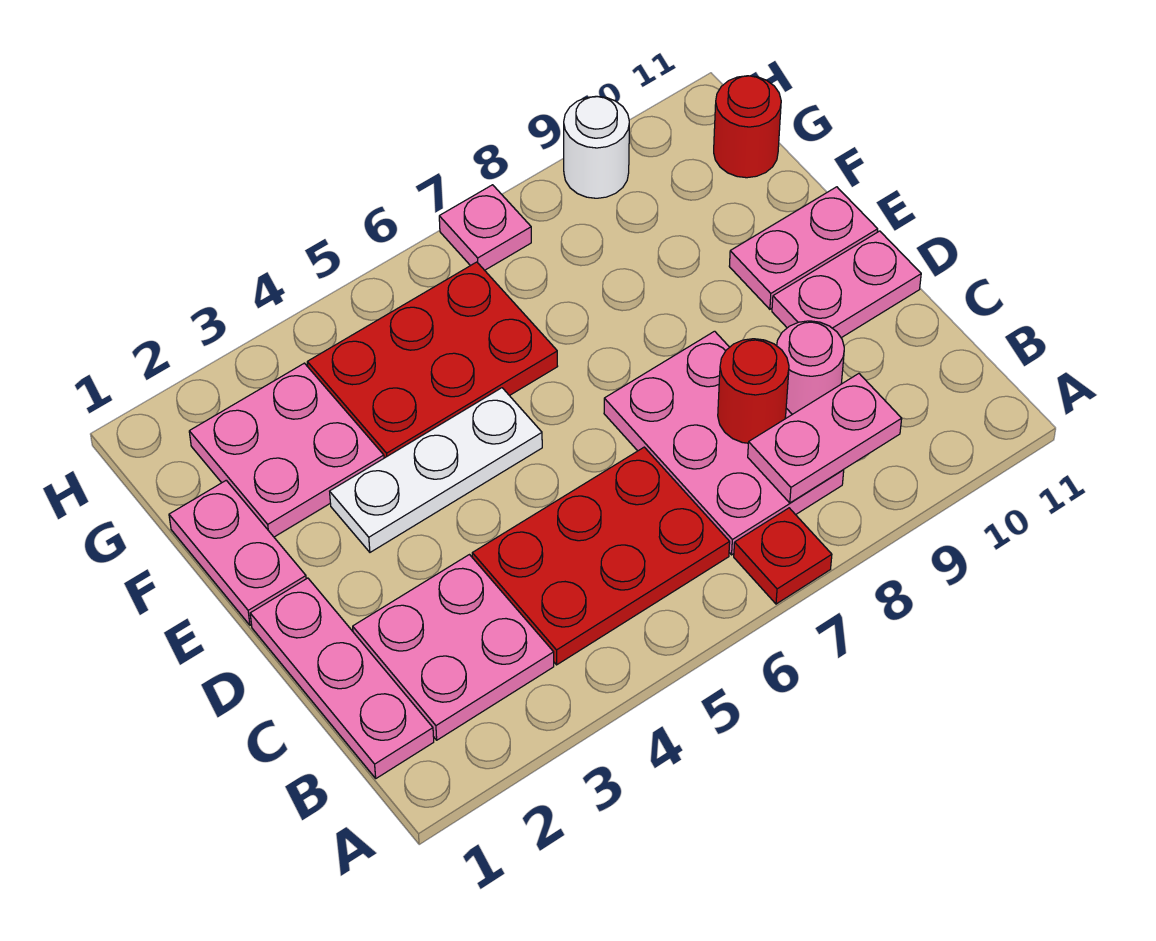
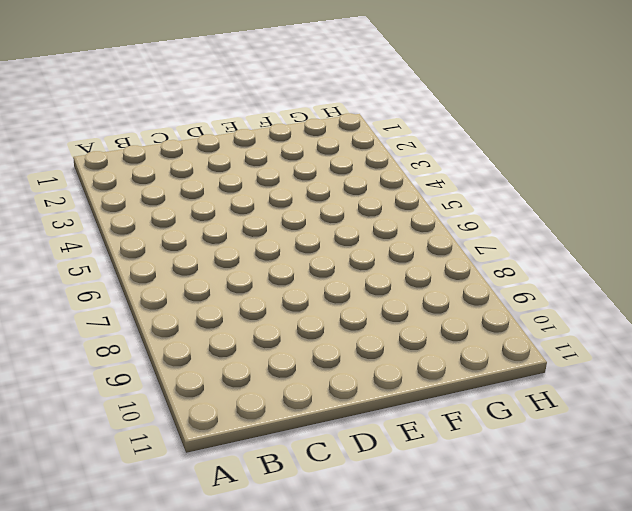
none -> red plate A7 level 1
none -> pink plate B1:D1 level 1
none -> pink plate B2:C3 level 1

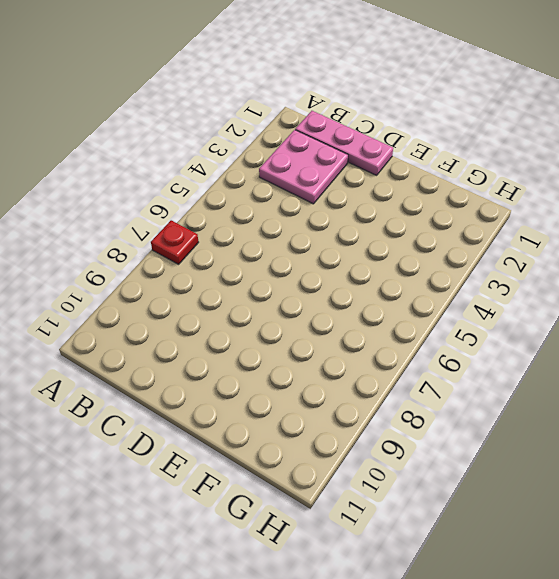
none -> red plate B4:C6 level 1
none -> pink plate B7:D8 level 1
none -> pink round brick C9 level 1

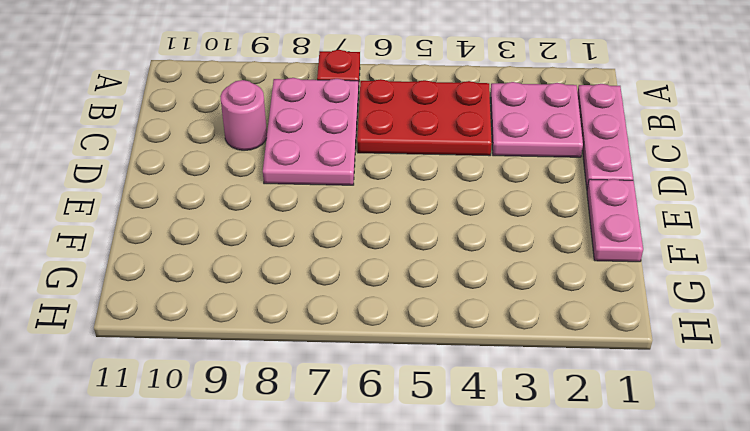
none -> pink plate D10:D11 level 1
none -> white plate E3:E5 level 1
none -> pink plate E10:E11 level 1

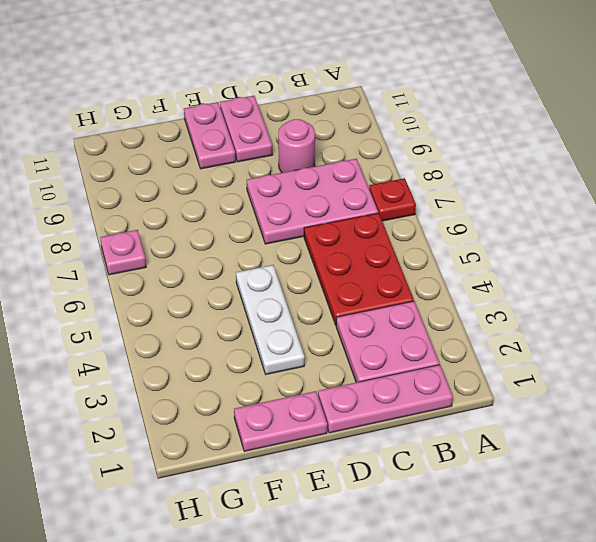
none -> pink plate F2:G3 level 1
none -> red plate F4:G6 level 1
none -> red round brick G11 level 1

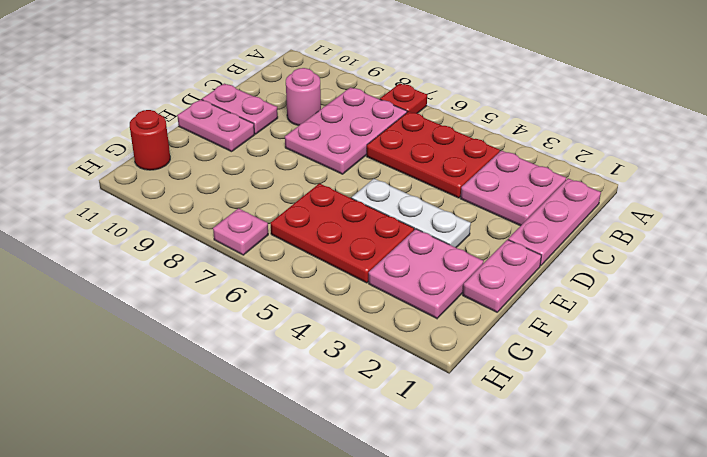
none -> white round brick H9 level 1
none -> pink plate B8:B9 level 2
none -> red round brick C8 level 2

